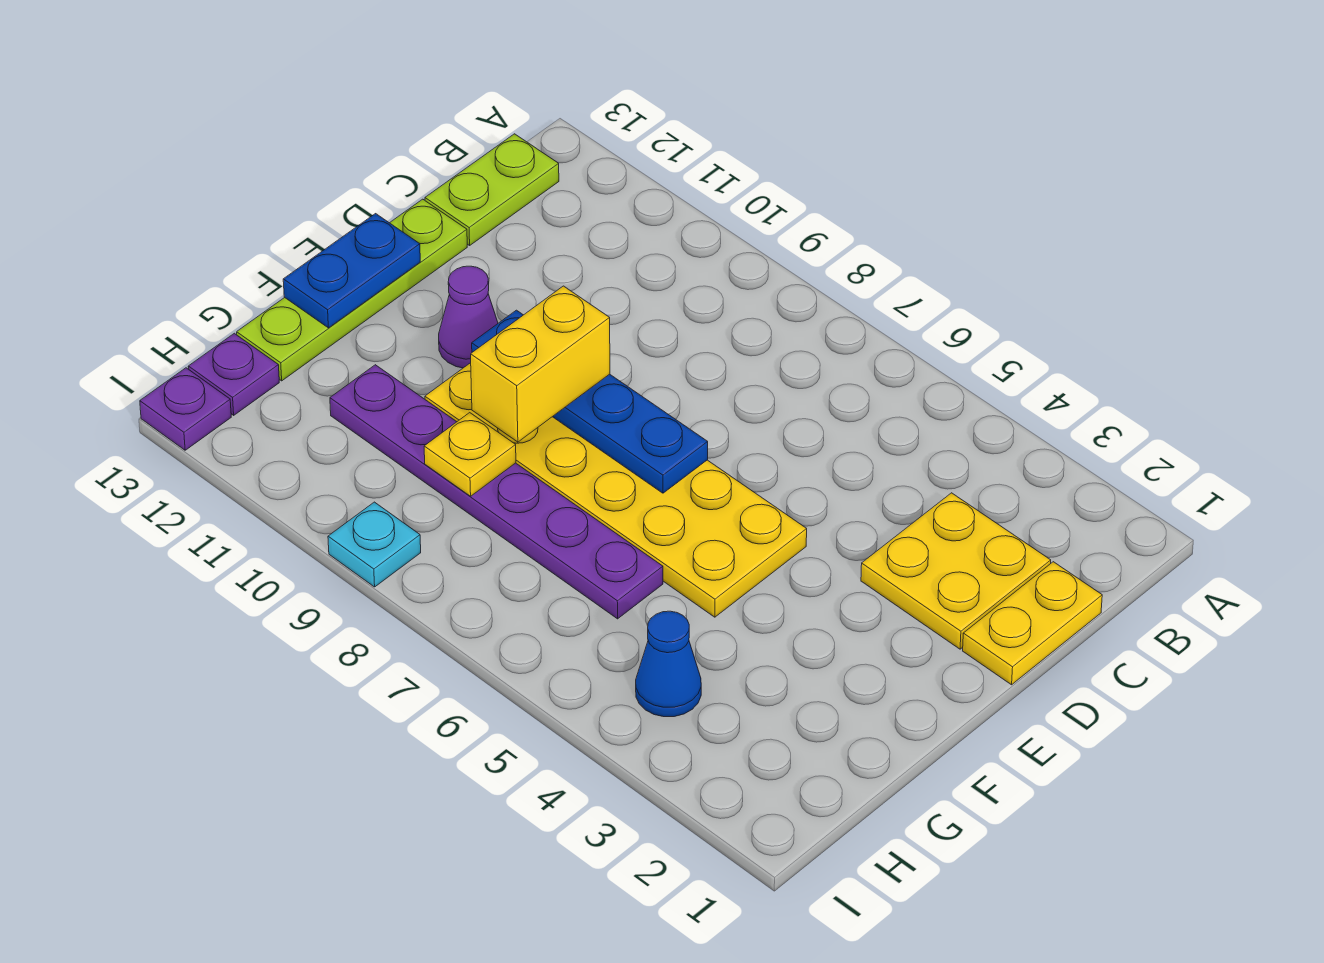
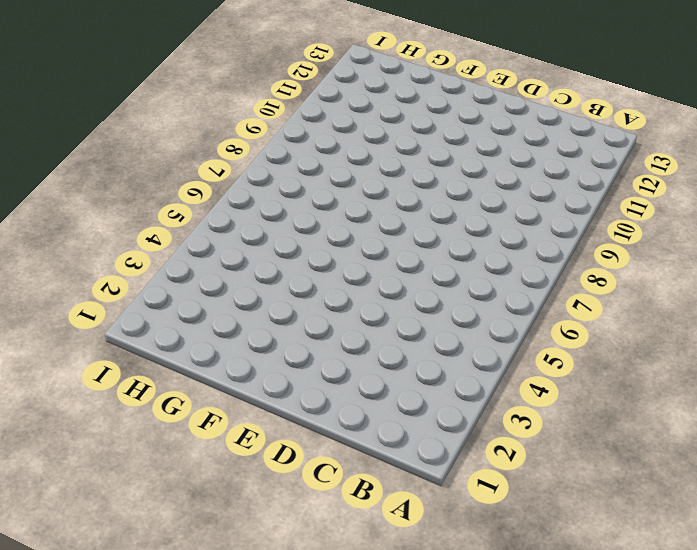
none -> lime plate B13:C13 level 1
none -> yellow plate C1:D1 level 1
none -> yellow plate C2:D3 level 1

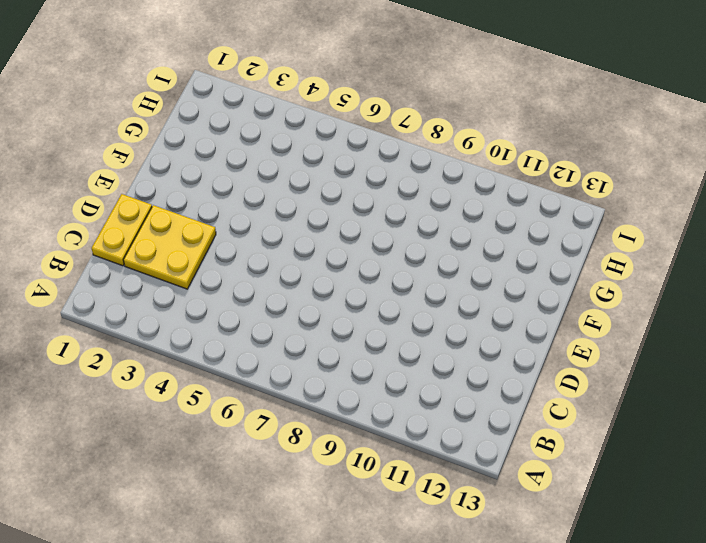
none -> lime plate B13:C13 level 1
none -> lime plate D13:G13 level 1
none -> yellow plate E5:F10 level 1

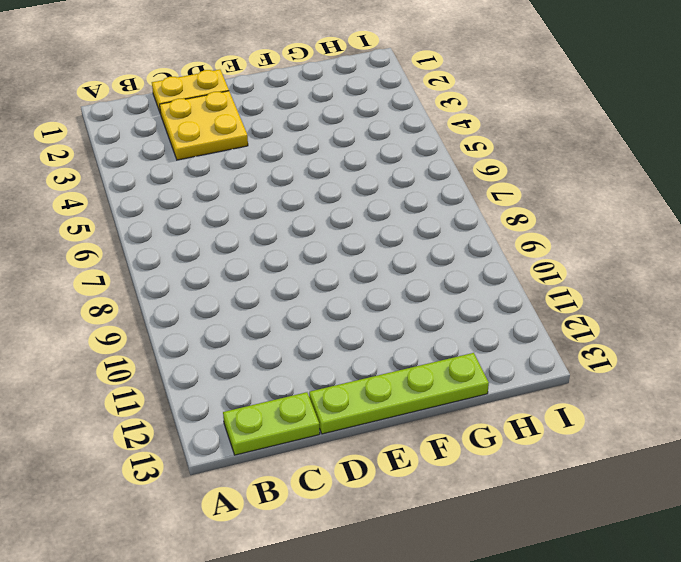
none -> yellow plate E5:F10 level 1
none -> purple cone E11 level 1
none -> purple plate G6:G11 level 1

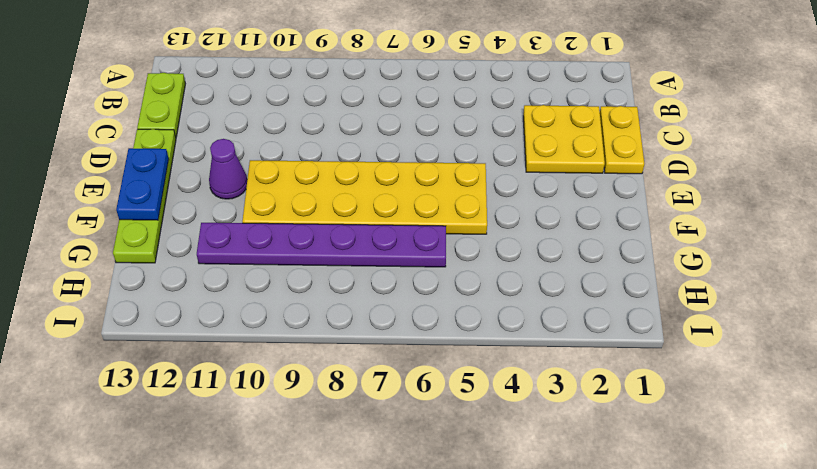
none -> blue cone H4 level 1
none -> purple plate H13 level 1
none -> cyan plate I9 level 1

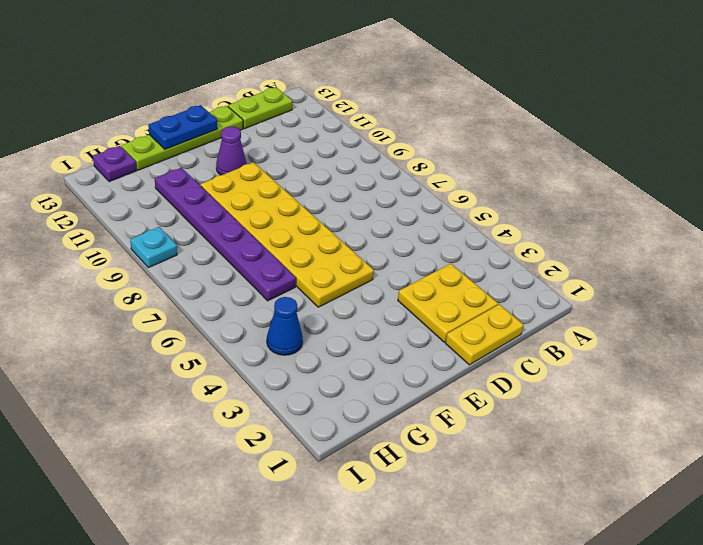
none -> purple plate I13 level 1
none -> blue plate E7:E10 level 2
none -> yellow plate G9 level 2

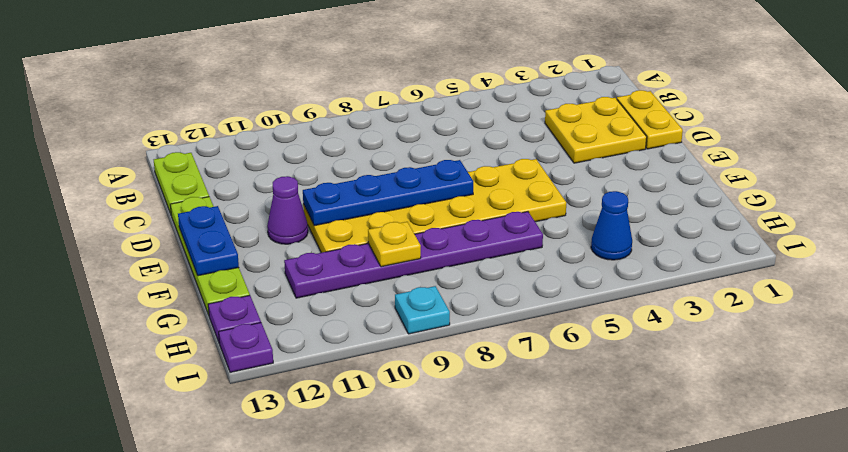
none -> yellow brick E9:F9 level 3

